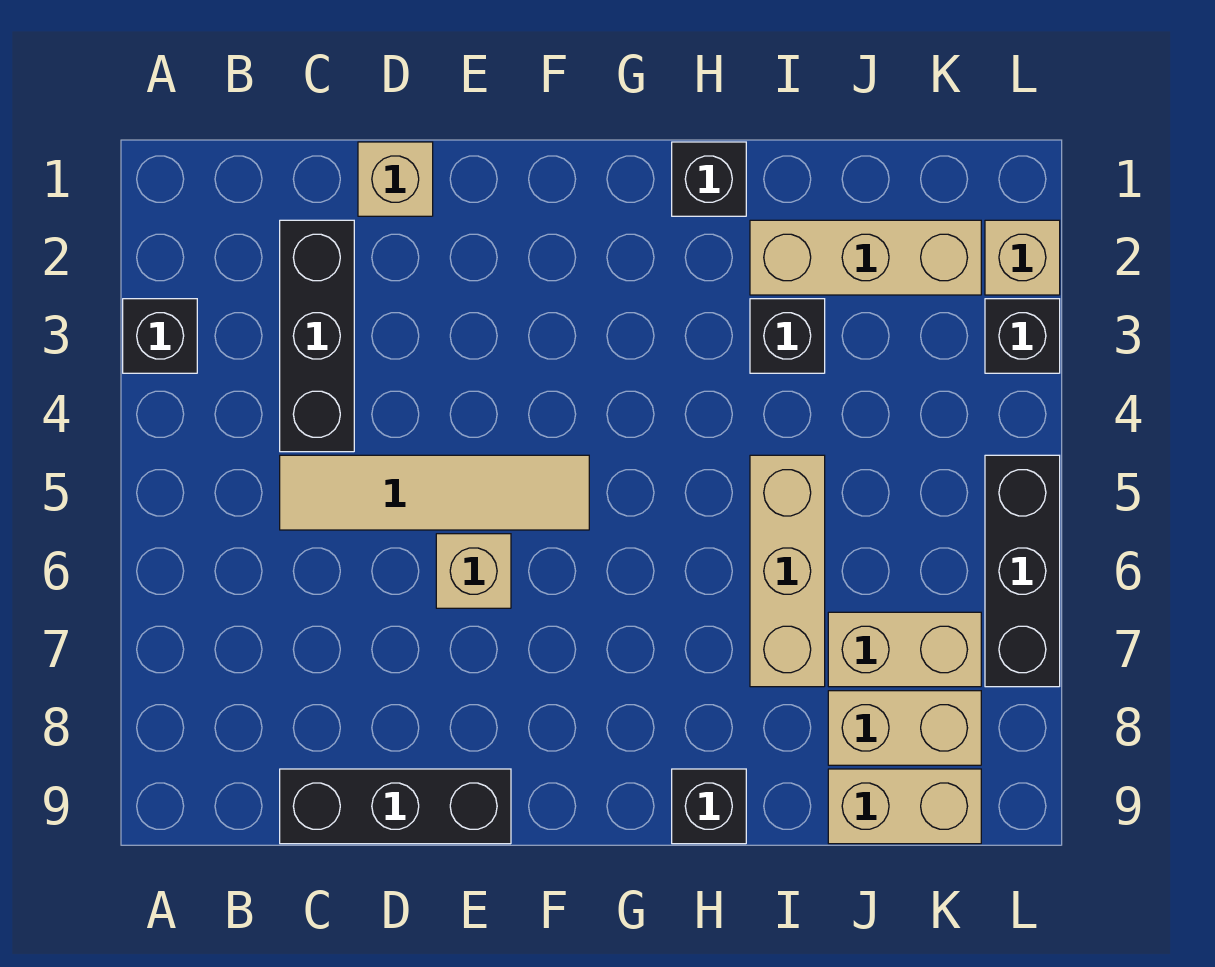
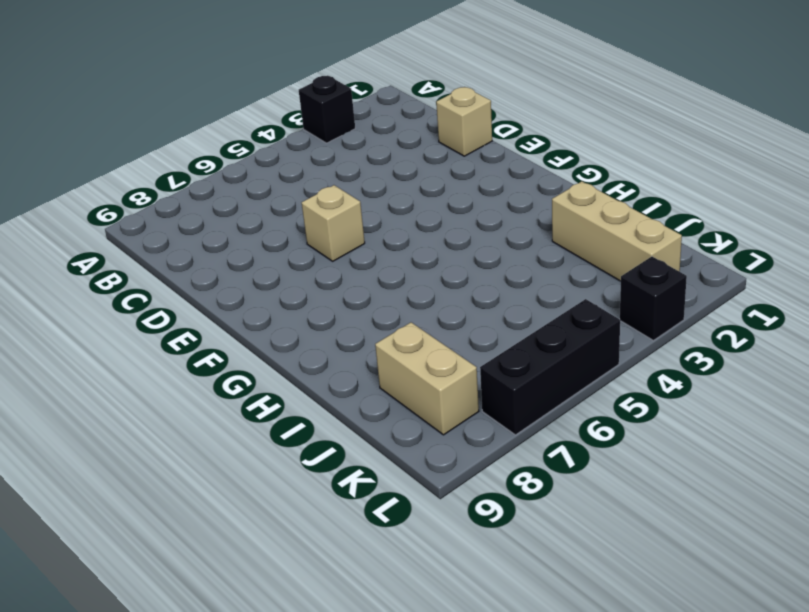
none -> black brick C2:C4 level 1
none -> tan tile C5:F5 level 1
none -> black brick C9:E9 level 1

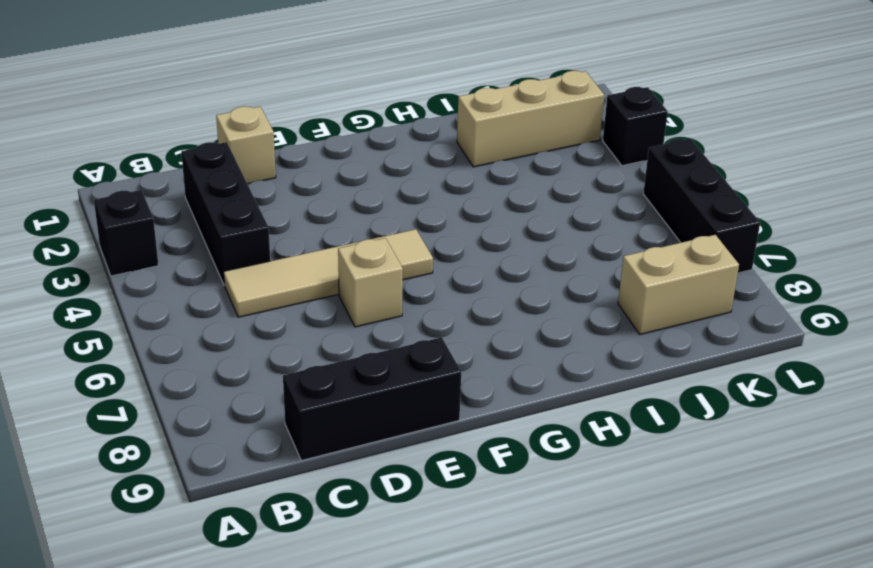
none -> black brick H1 level 1
none -> black brick H9 level 1
none -> black brick I3 level 1

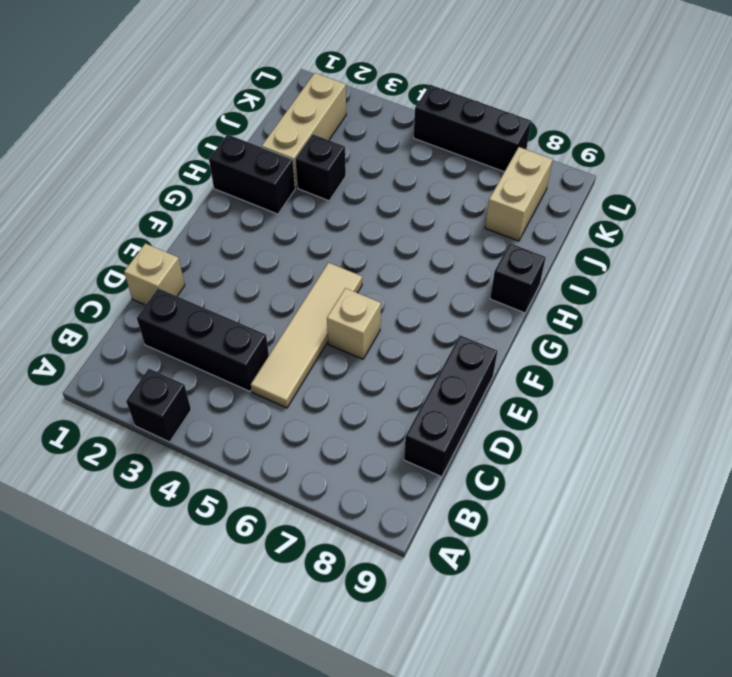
black brick H1:H2 level 1 -> black brick H1 level 1
none -> tan brick I5:I7 level 1
none -> tan brick J7:K7 level 1
none -> tan brick J9:K9 level 1

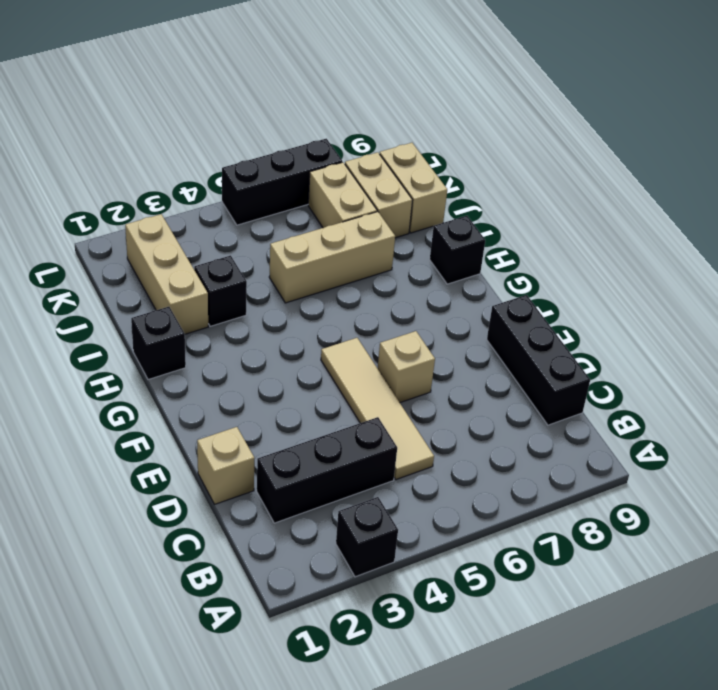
none -> tan brick L2 level 1
none -> black brick L3 level 1

